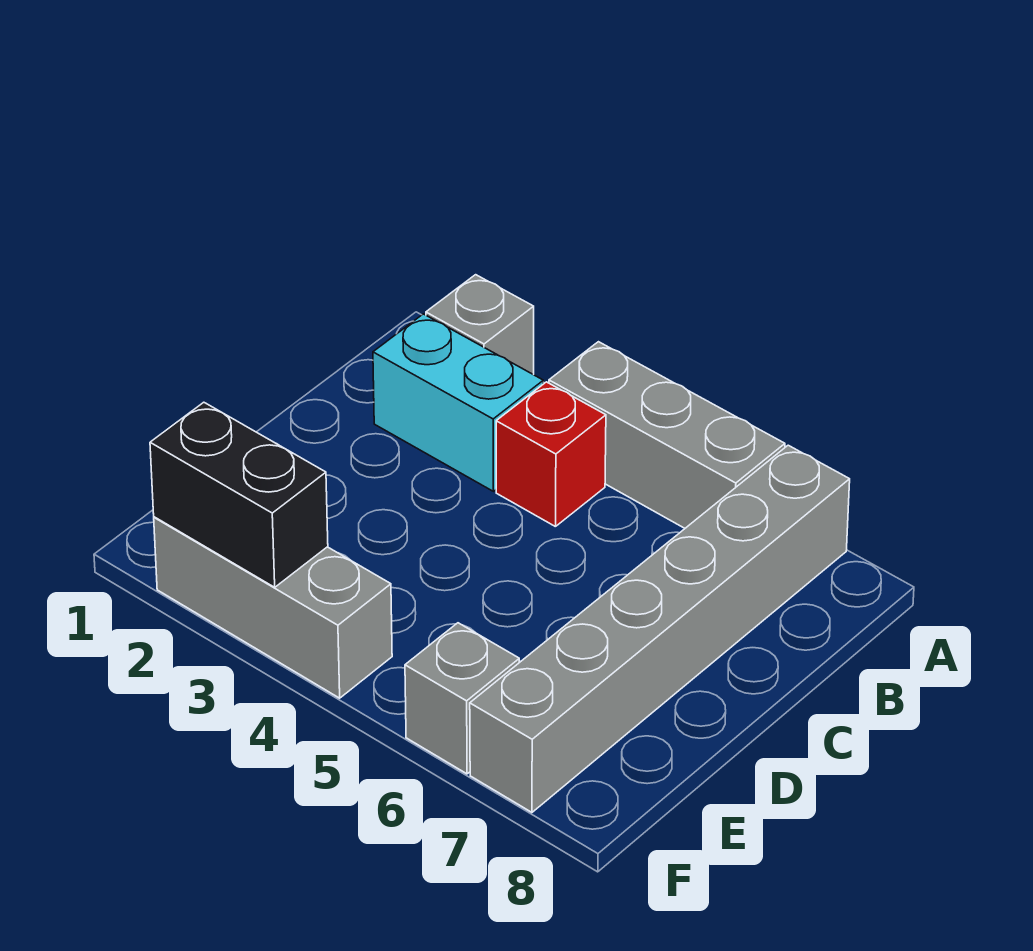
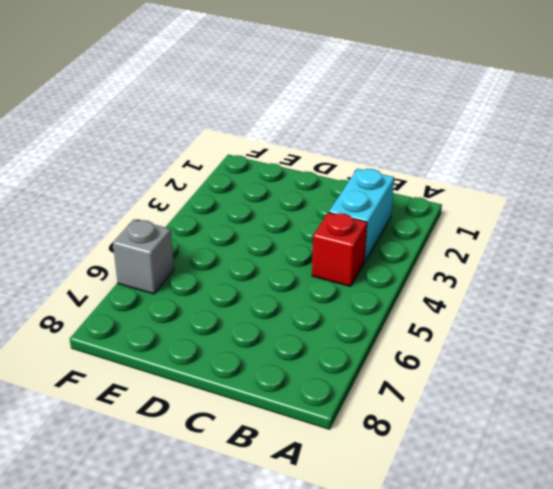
none -> grey brick A2 level 1
none -> grey brick A4:A6 level 1

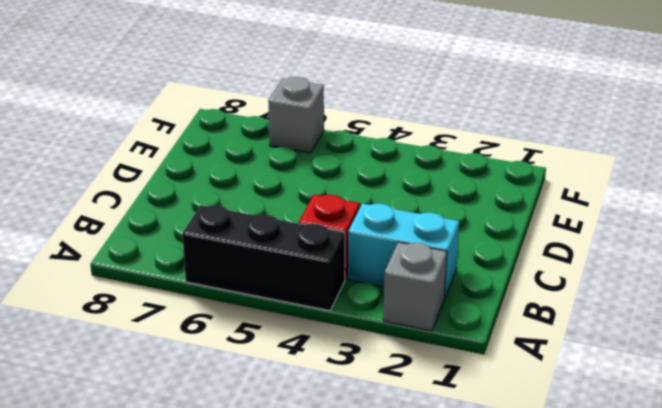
black brick A4:A6 level 1 -> grey brick A4:A6 level 1
none -> grey brick A7:F7 level 1
none -> grey brick F2:F4 level 1

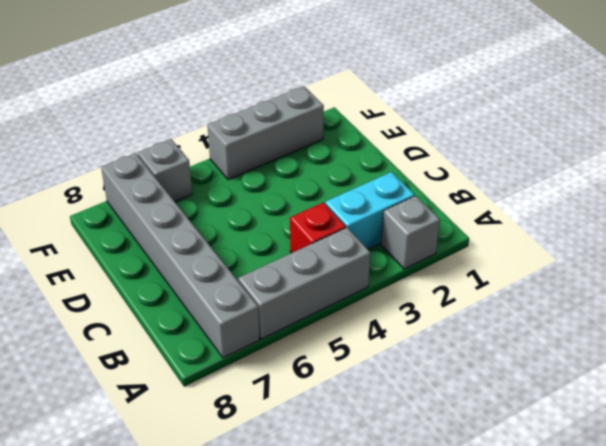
none -> black brick F2:F3 level 2

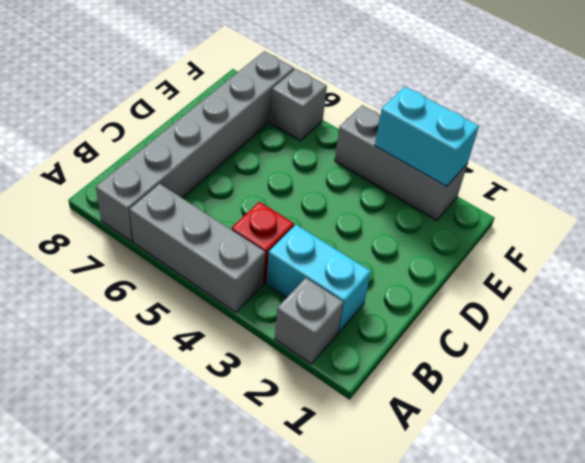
cyan brick F2:F3 level 2 -> black brick F2:F3 level 2

